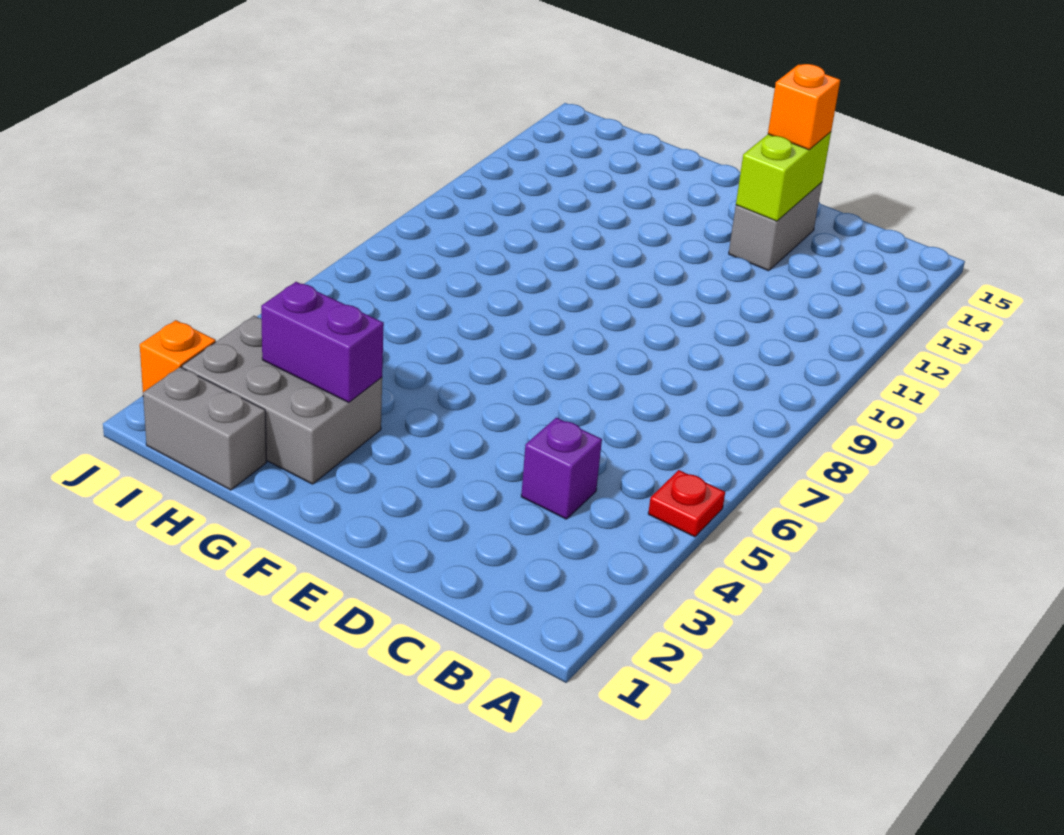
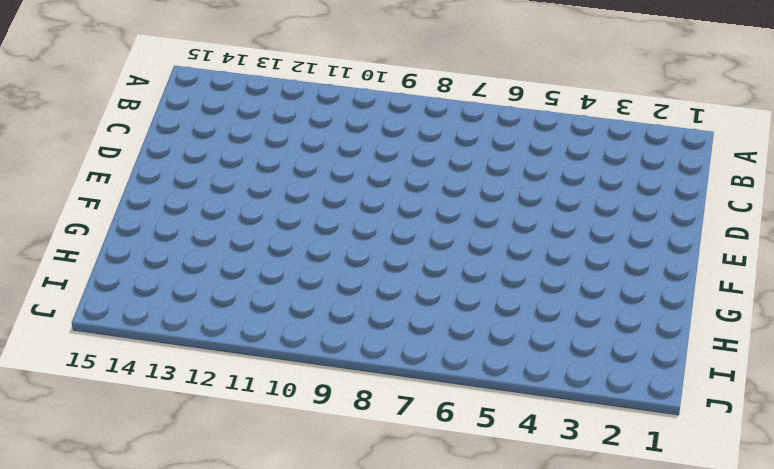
none -> red plate A5 level 1
none -> purple brick C4 level 1

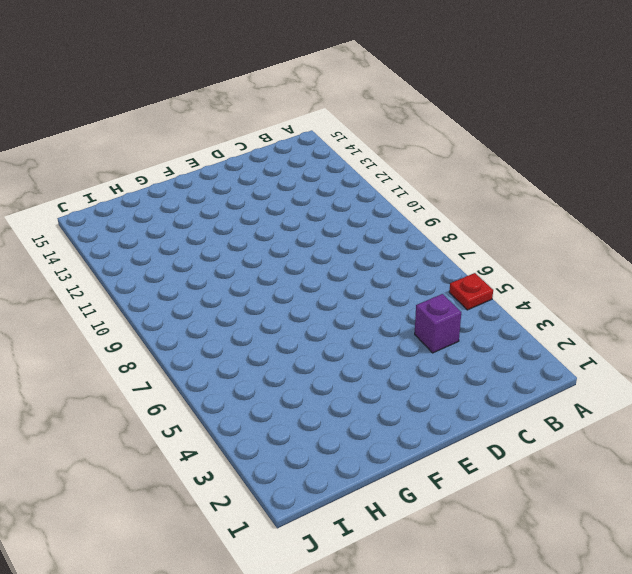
none -> grey brick D13:D14 level 1
none -> grey brick G2:I3 level 1

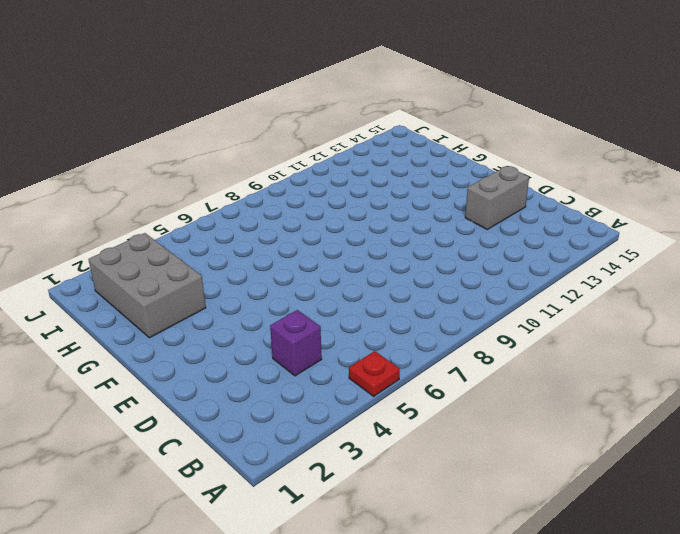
none -> grey brick H1:I1 level 1
none -> orange brick J2 level 1

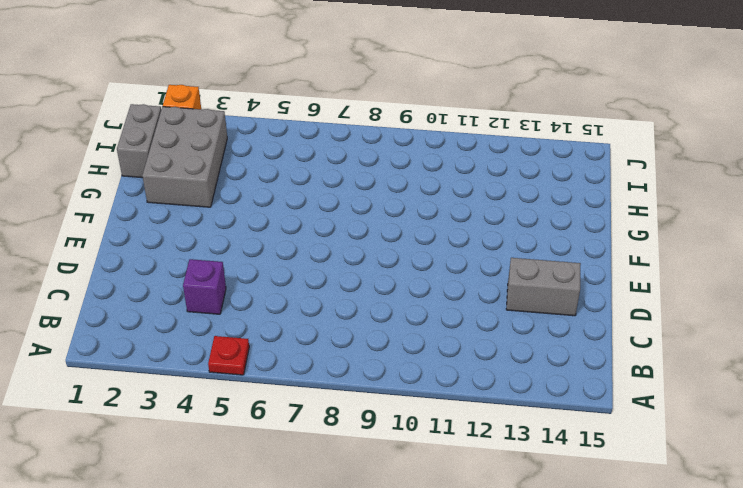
none -> lime brick D13:D14 level 2
none -> purple brick G3:H3 level 2

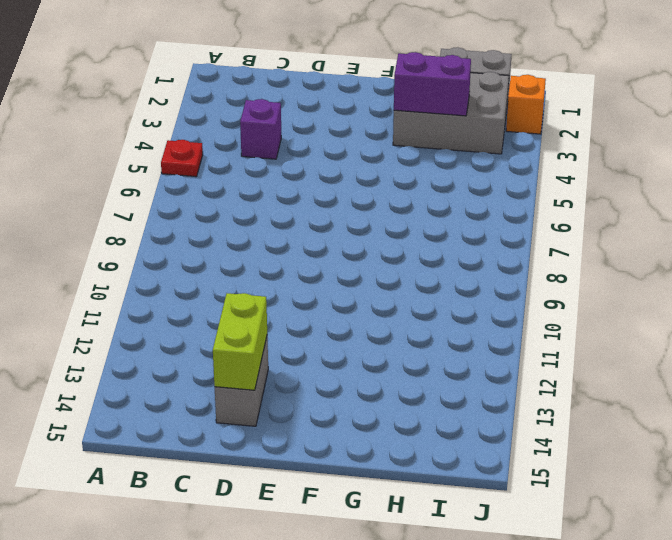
none -> orange brick D14 level 3

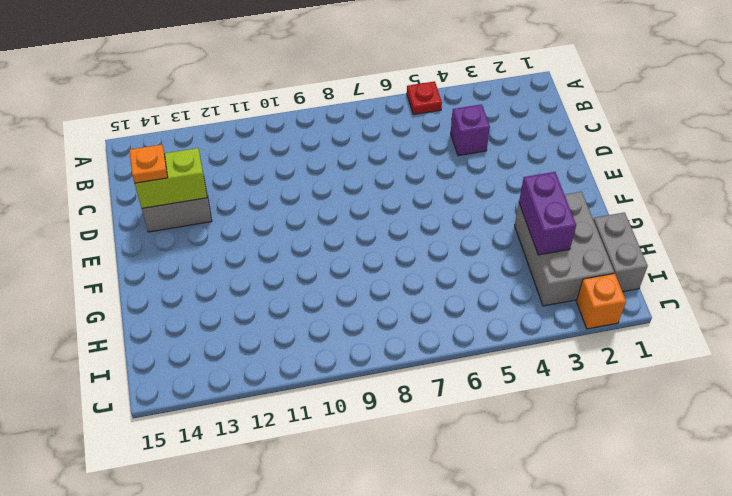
orange plate D14 level 3 -> orange brick D14 level 3

